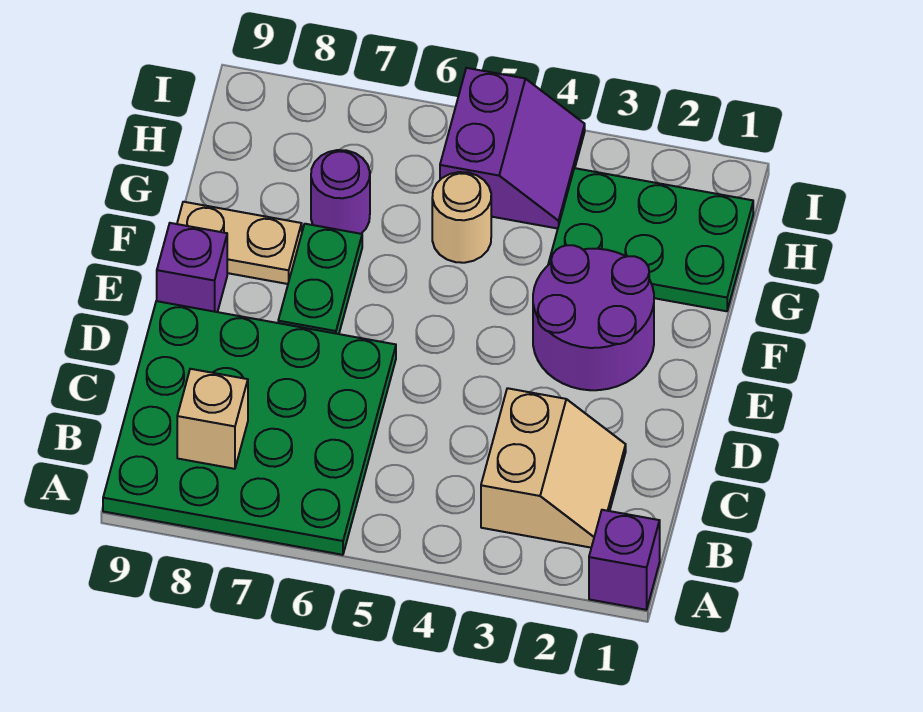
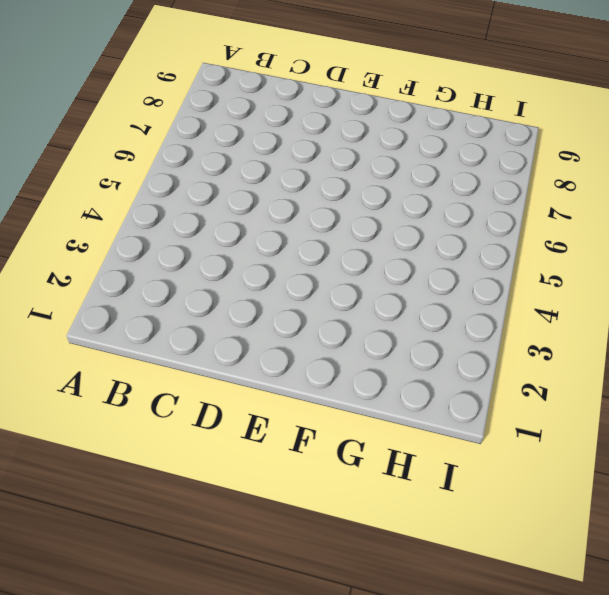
none -> purple brick A1 level 1
none -> green plate A6:D9 level 1
none -> tan slope B2:C3 level 1 top 3

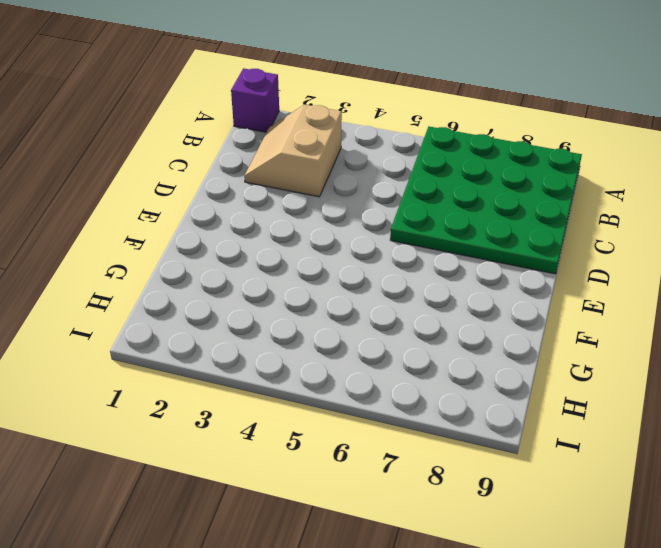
none -> purple round brick E2:F3 level 1
none -> green plate E7:F7 level 1
none -> purple brick E9 level 1

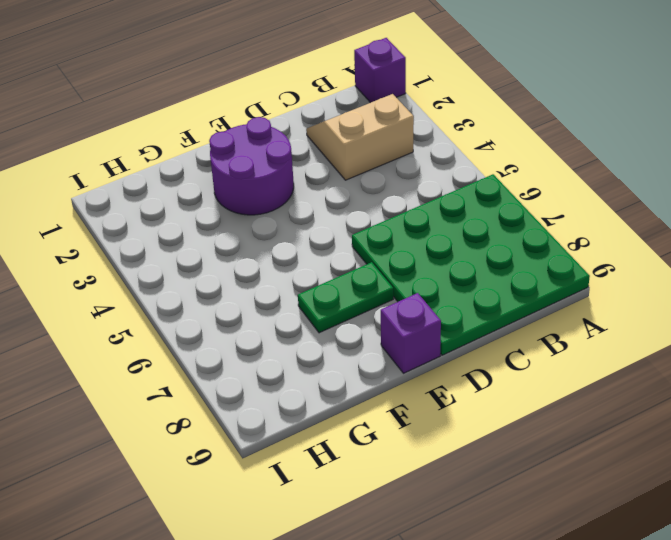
none -> tan plate F8:F9 level 1
none -> green plate G1:H3 level 1
none -> tan round brick G5 level 1

